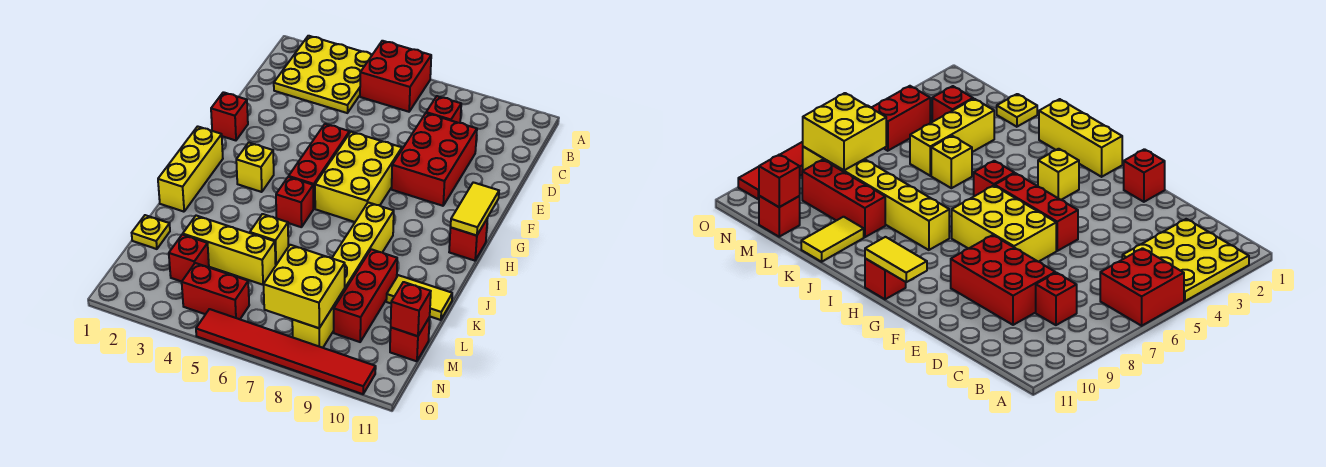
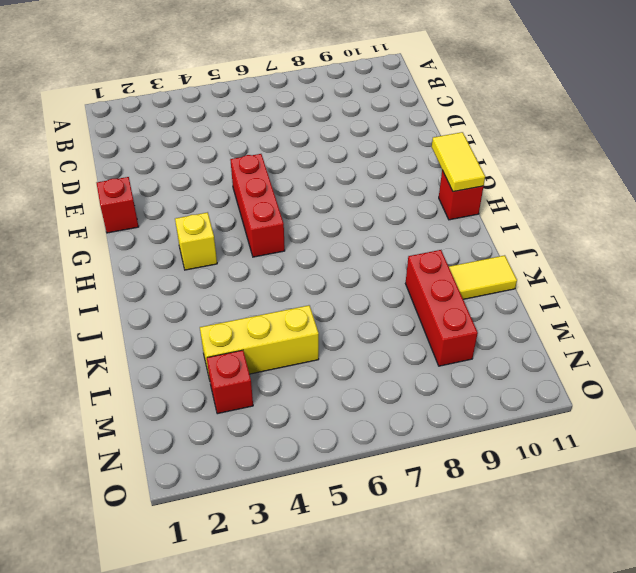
none -> yellow plate A2:C4 level 1
none -> red brick A5:B6 level 1
none -> red brick C8 level 1

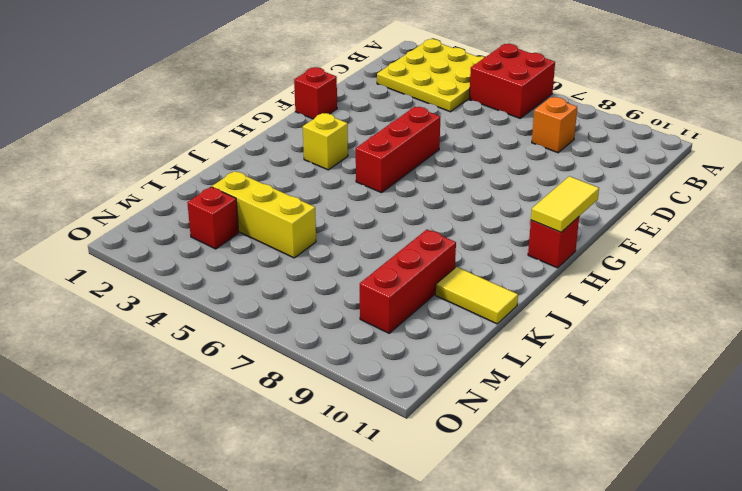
orange brick C8 level 1 -> red brick C8 level 1
none -> red brick D8:F9 level 1
none -> yellow brick F6:H7 level 1
none -> yellow brick H1:J1 level 1

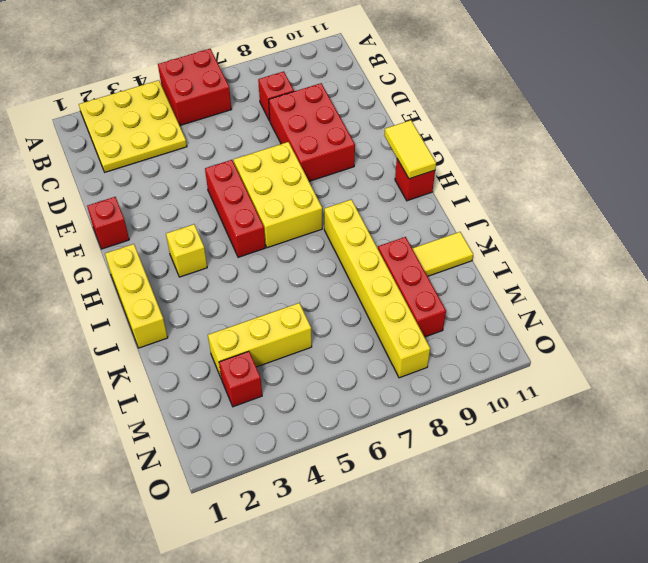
none -> red brick I5 level 1
none -> yellow brick K5 level 1
none -> yellow plate L1 level 1

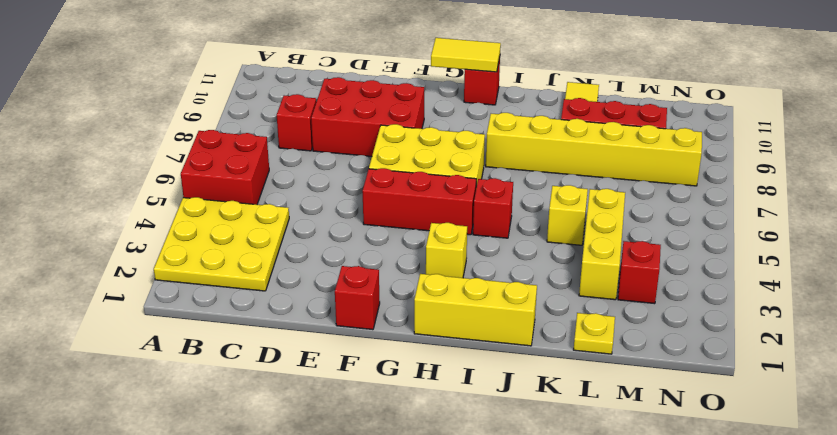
none -> red brick M11 level 1
none -> red brick N4:N5 level 1
none -> red tile O5:O10 level 1

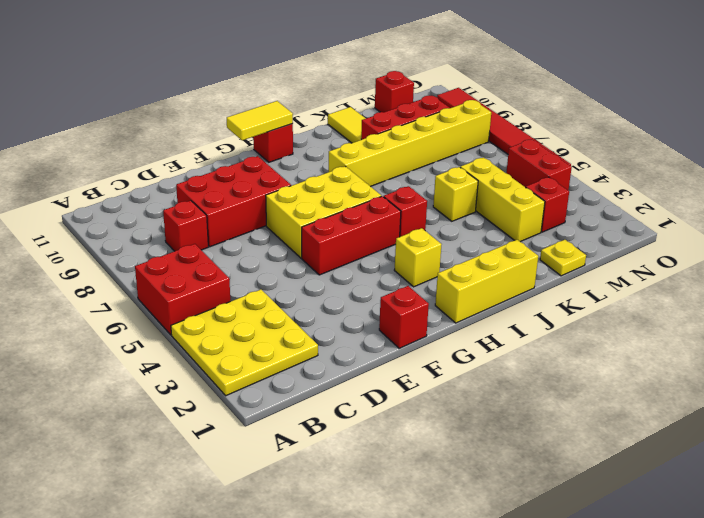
none -> yellow brick M7:N8 level 2
none -> red brick M11 level 2

